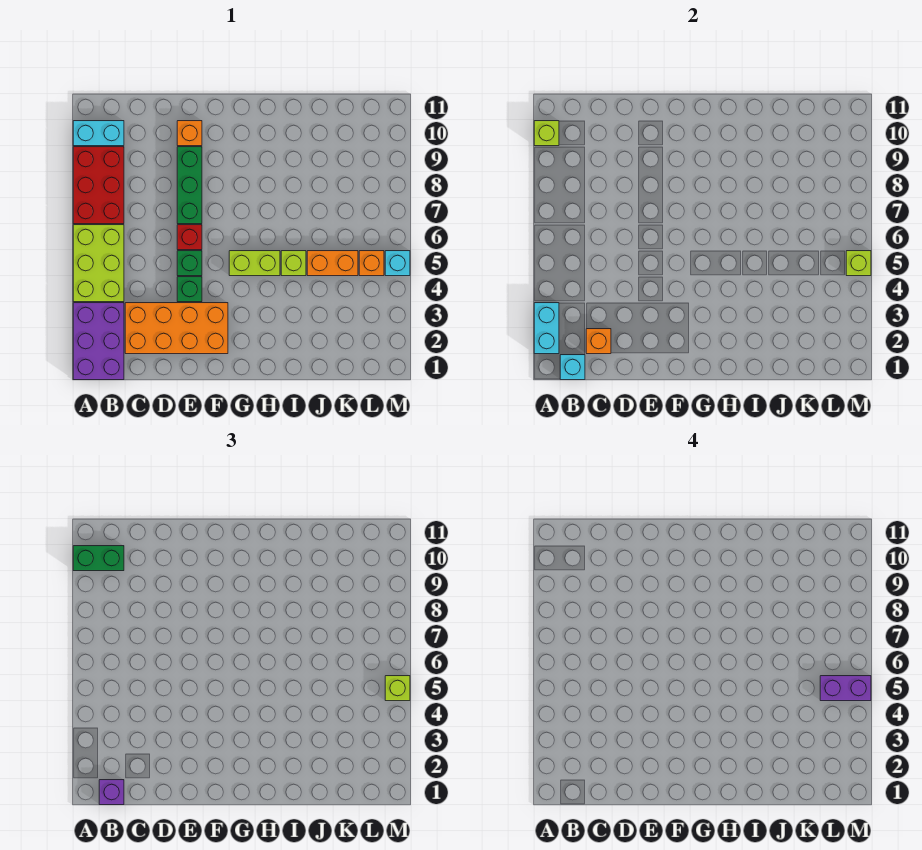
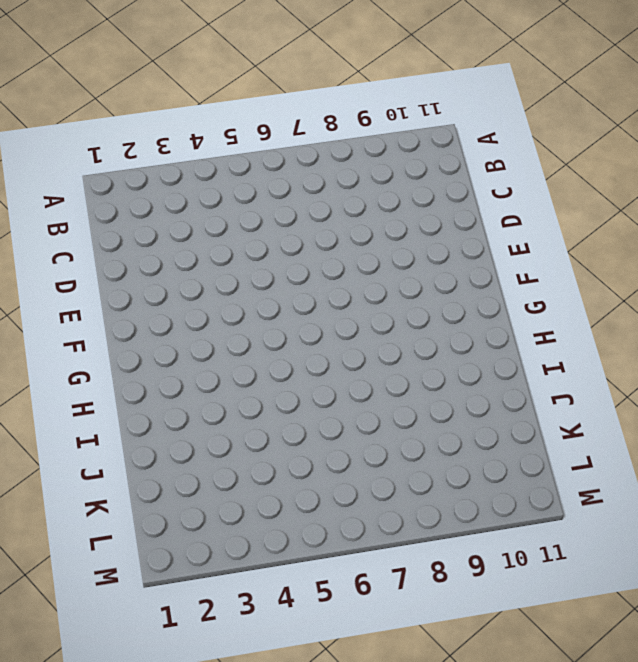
none -> purple brick A1:B3 level 1
none -> lime brick A4:B6 level 1
none -> red brick A7:B9 level 1

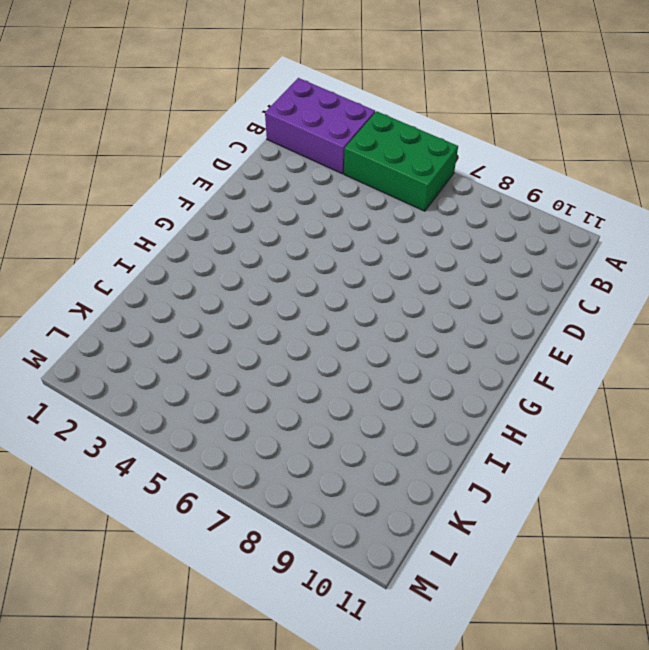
green brick A4:B6 level 1 -> lime brick A4:B6 level 1
none -> red brick A7:B9 level 1
none -> cyan brick A10:B10 level 1
none -> orange brick C2:F3 level 1

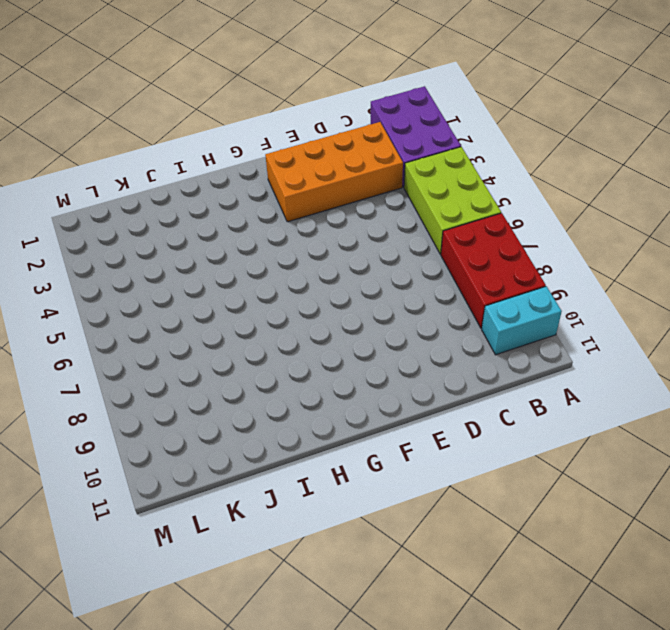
none -> green brick E4 level 1
none -> green brick E5 level 1
none -> red brick E6 level 1

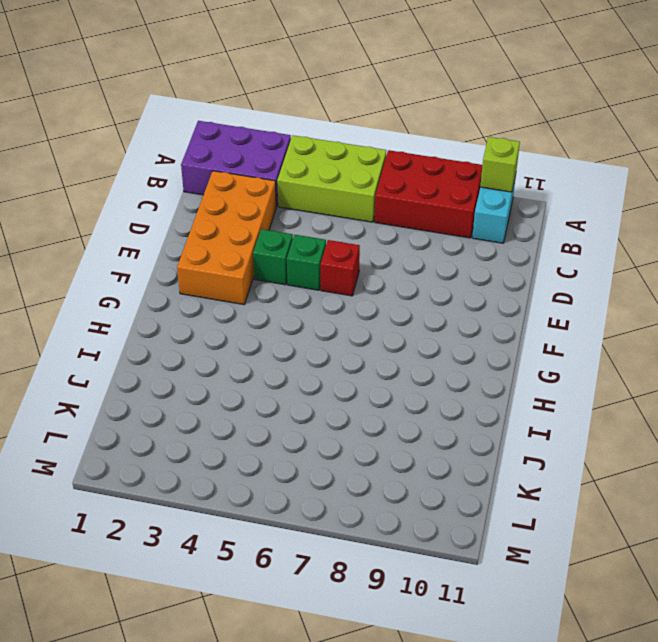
none -> green brick E7:E9 level 1
none -> orange brick E10 level 1
none -> lime brick G5:H5 level 1

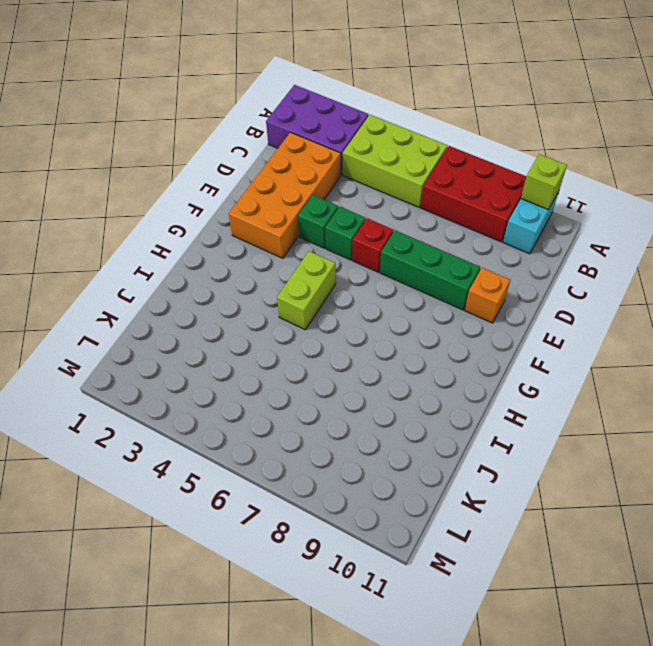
none -> lime brick I5 level 1
none -> orange brick J5:K5 level 1
none -> orange brick L5 level 1

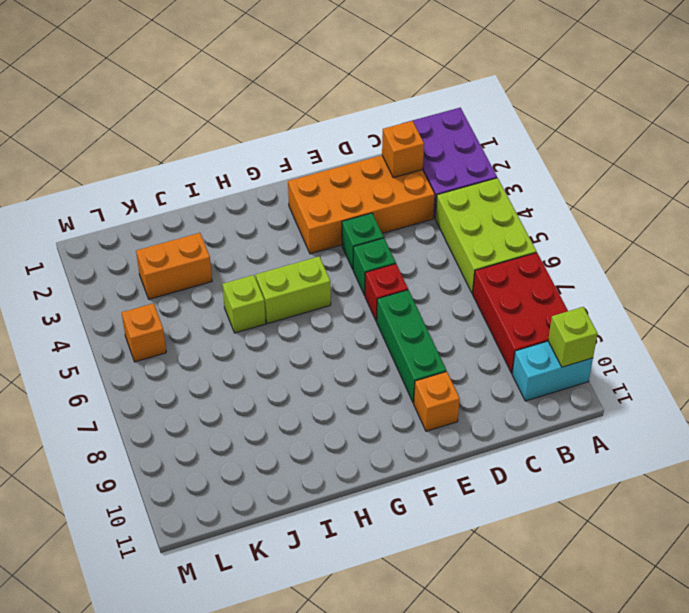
orange brick J3:K3 level 1 -> orange brick J5:K5 level 1
none -> cyan brick M5 level 1
none -> cyan brick A2:A3 level 2
none -> cyan brick B1 level 2

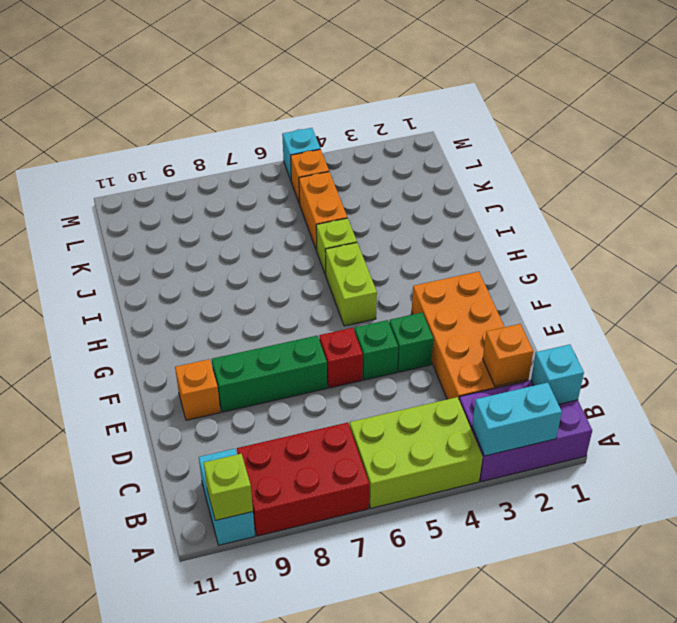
none -> lime brick M5 level 2
none -> green brick A10:B10 level 3
none -> purple brick B1 level 3

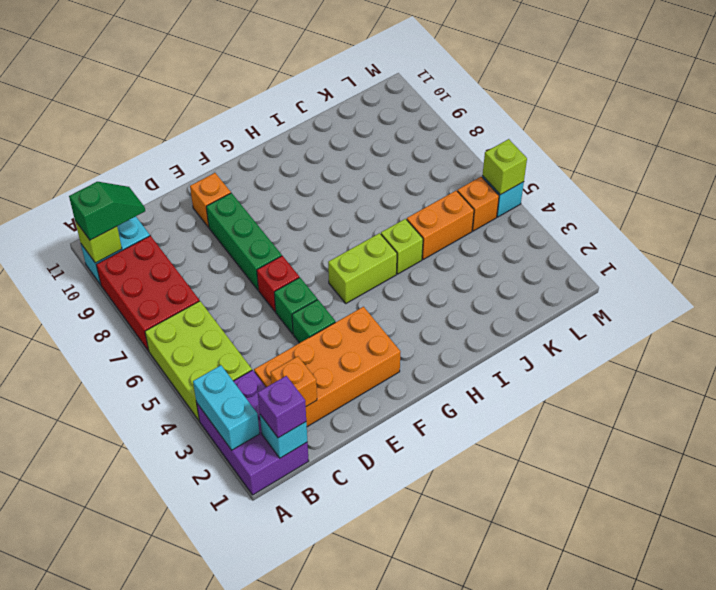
green slope A10:B10 level 3 top A -> green brick A10:B10 level 3
none -> lime brick M5 level 3
none -> purple brick L5:M5 level 4

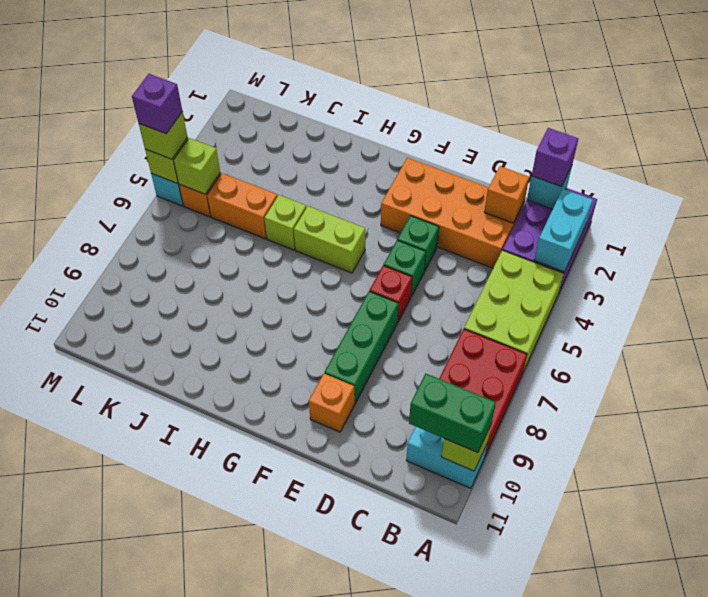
lime brick L5 level 2 -> none
purple brick M5 level 4 -> purple brick L5:M5 level 4

